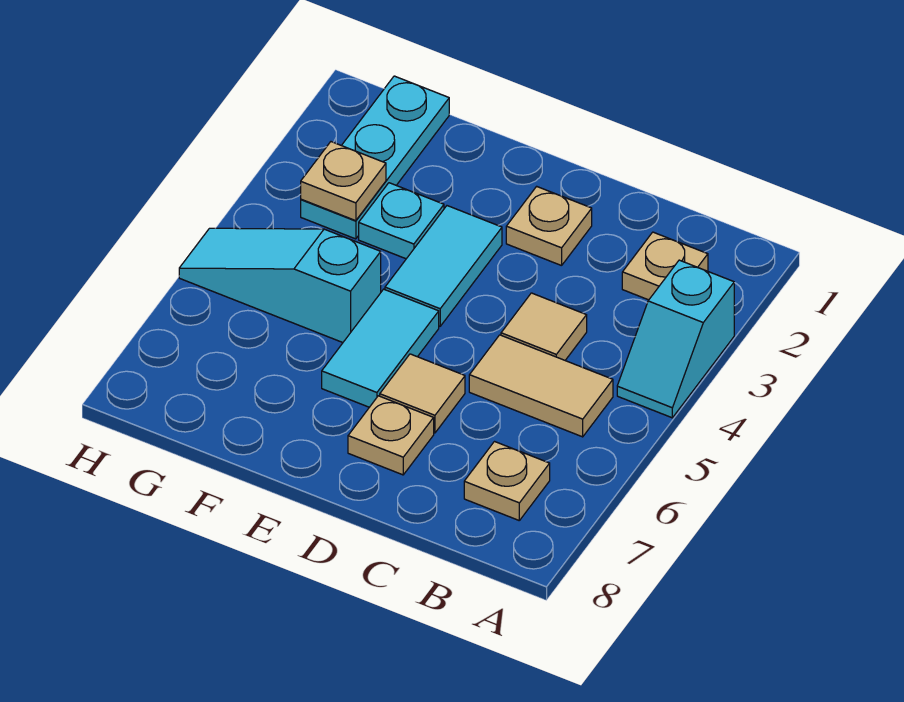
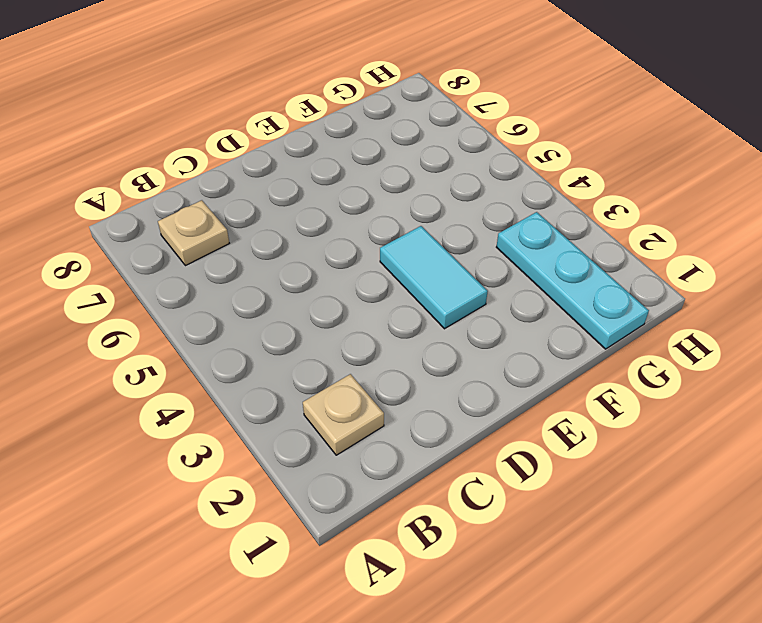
none -> cyan slope A3:A4 level 1 top 3
none -> tan tile B5:C5 level 1
none -> tan tile C4 level 1

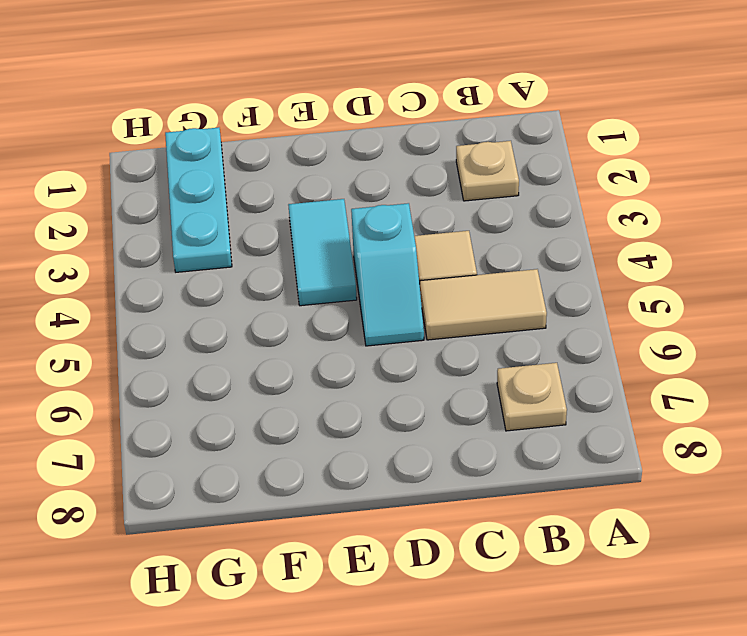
cyan slope D4:D5 level 1 top 4 -> cyan slope A3:A4 level 1 top 3
none -> tan plate D2 level 1
none -> tan tile D6 level 1
none -> tan plate D7 level 1

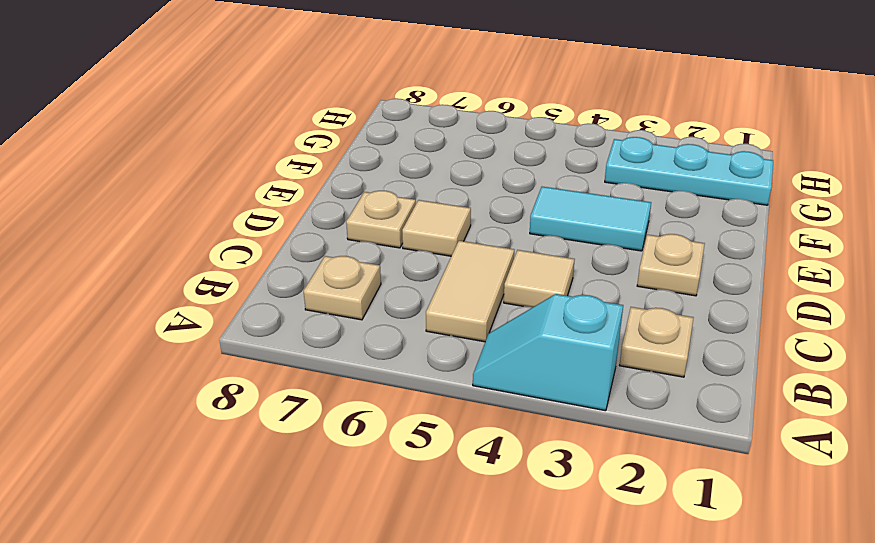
none -> cyan tile E5:E6 level 1
none -> cyan plate F3 level 1
none -> cyan slope F5:H5 level 1 top F

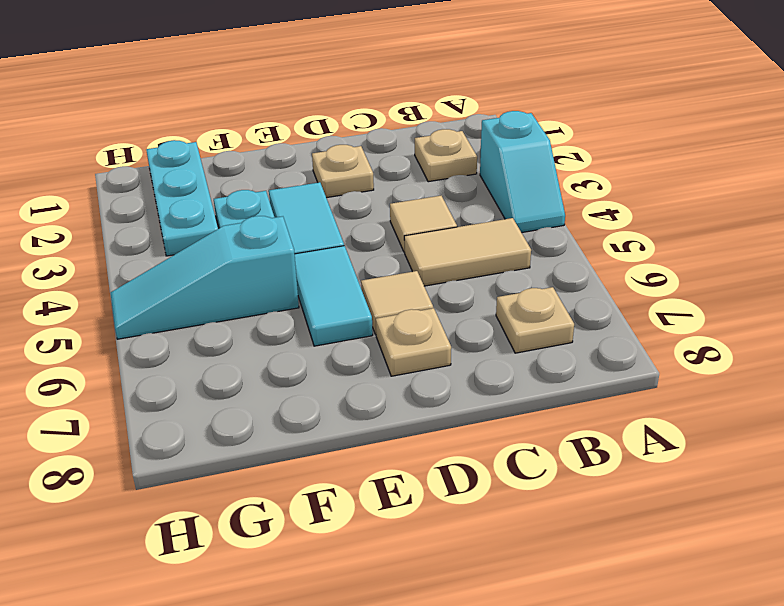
none -> tan plate G3 level 2

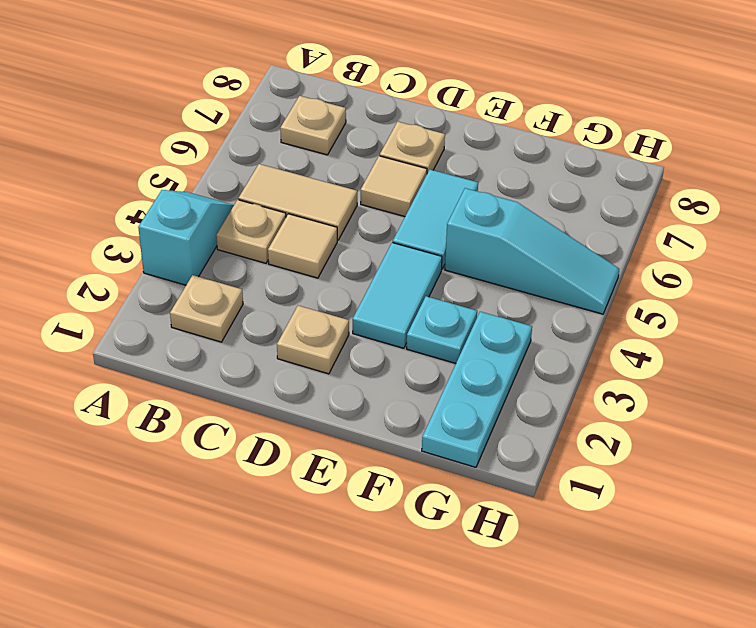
tan plate B4 level 1 -> tan plate G3 level 2

